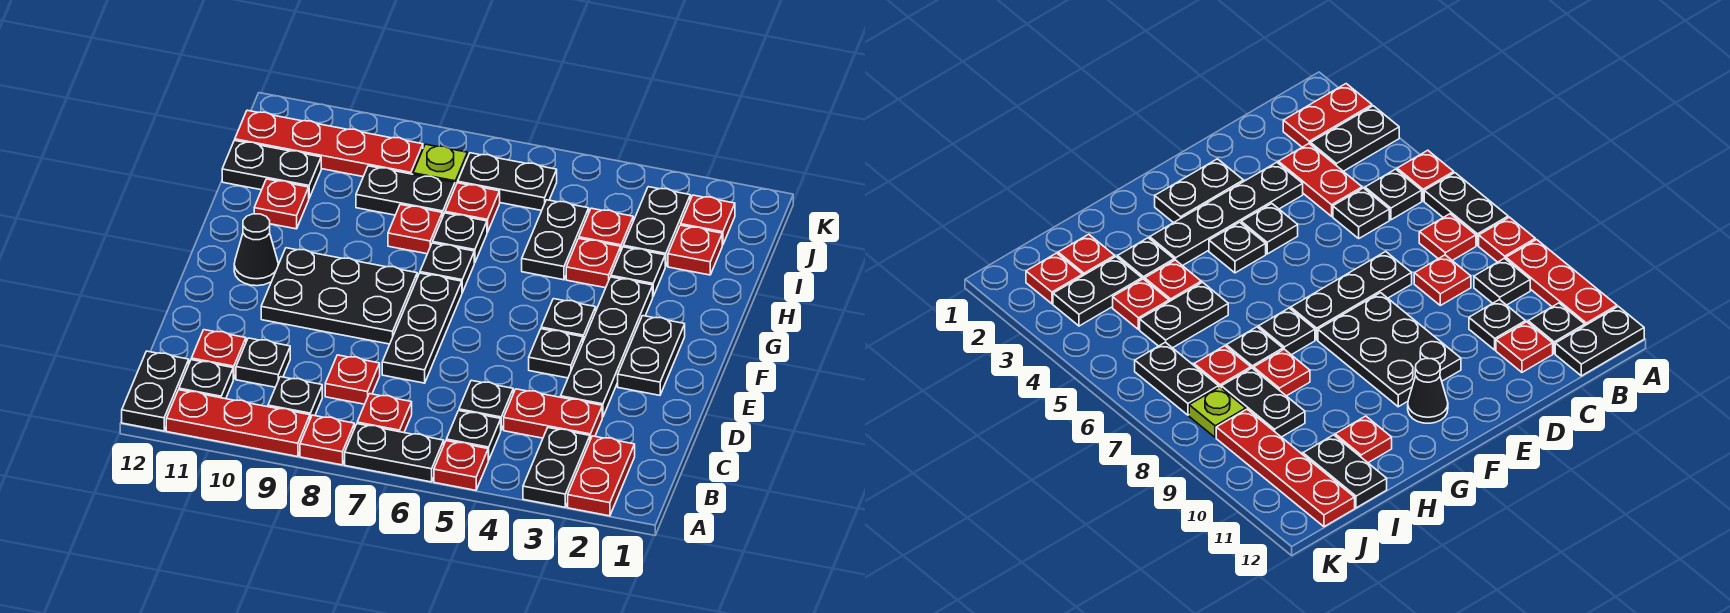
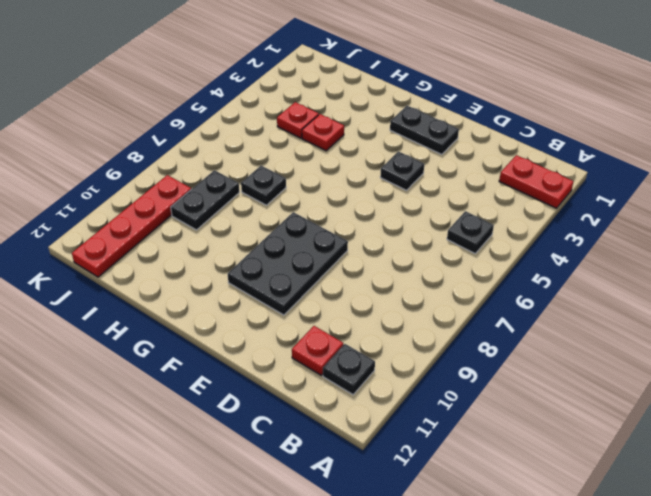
none -> black plate A3:B3 level 1
none -> red plate A5 level 1
none -> black plate A6:A7 level 1
none -> red plate A8 level 1

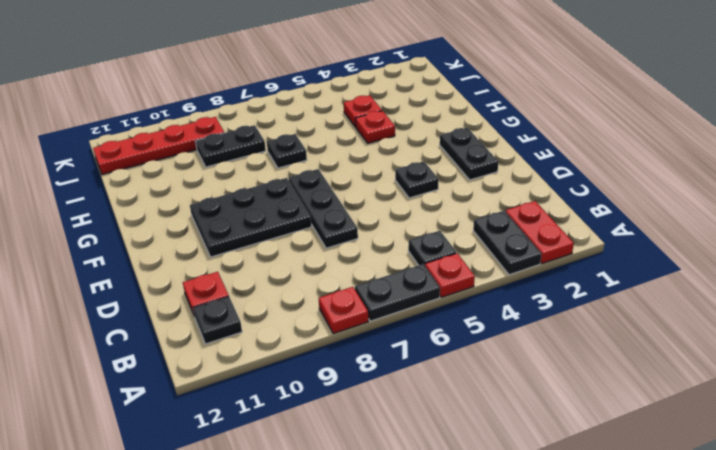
none -> red plate A9:A11 level 1
none -> black plate A12:B12 level 1
none -> red plate B7 level 1
none -> black plate B9 level 1

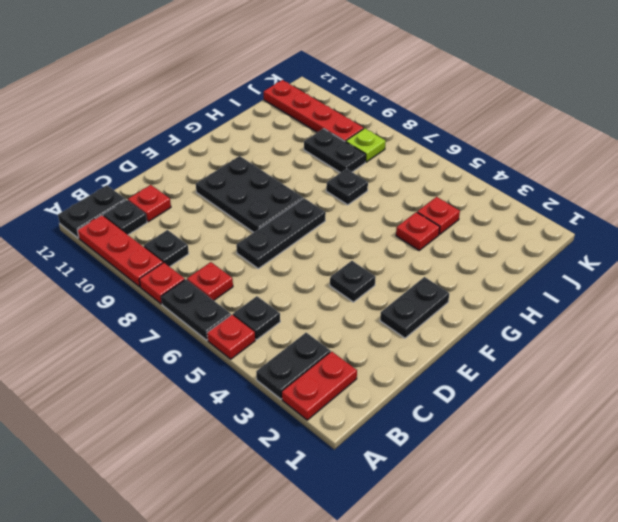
none -> red plate C3:C4 level 1
none -> black plate C5 level 1
none -> red plate C8 level 1
none -> black plate C10 level 1

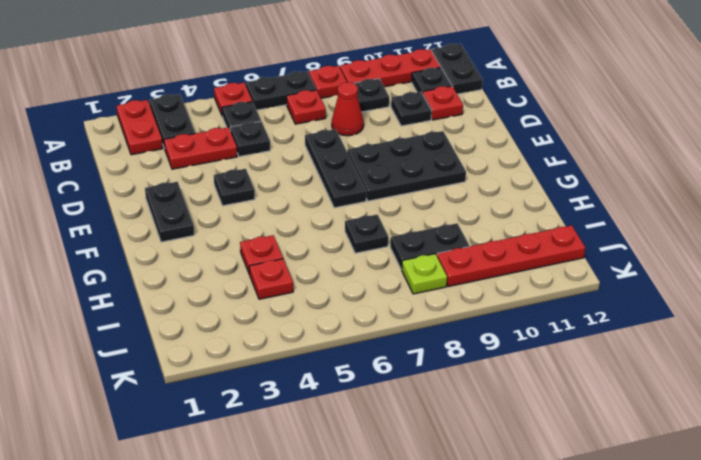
red cone C8 level 1 -> red plate C8 level 1
none -> black plate D3:G3 level 1
none -> black plate F4 level 1
none -> black cone F11 level 1
none -> black plate G7 level 1

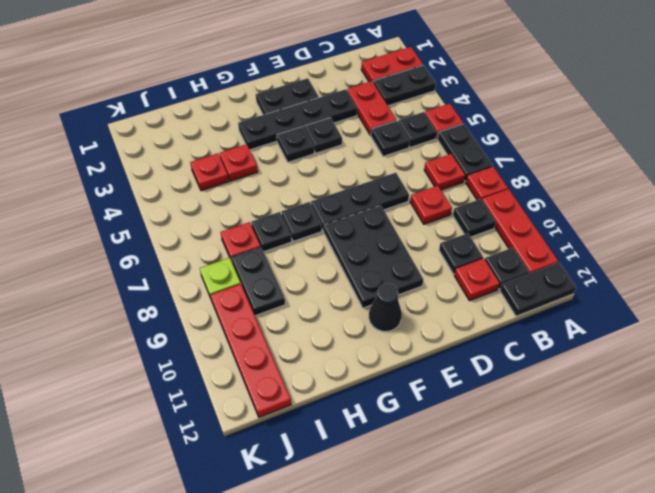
none -> black plate H3 level 1
none -> black plate H5:I5 level 1
none -> red plate H8 level 1
none -> red plate H11 level 1

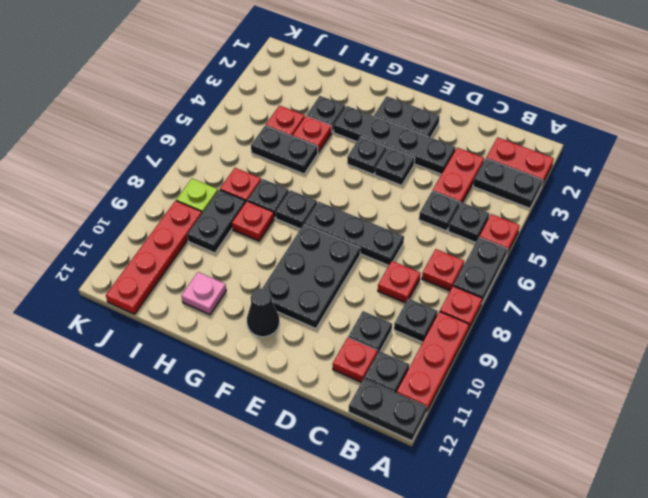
pink plate H11 level 1 -> red plate H11 level 1
none -> red plate I2 level 1
none -> black plate I3:J3 level 1
none -> black plate I11:I12 level 1
none -> red plate J2 level 1

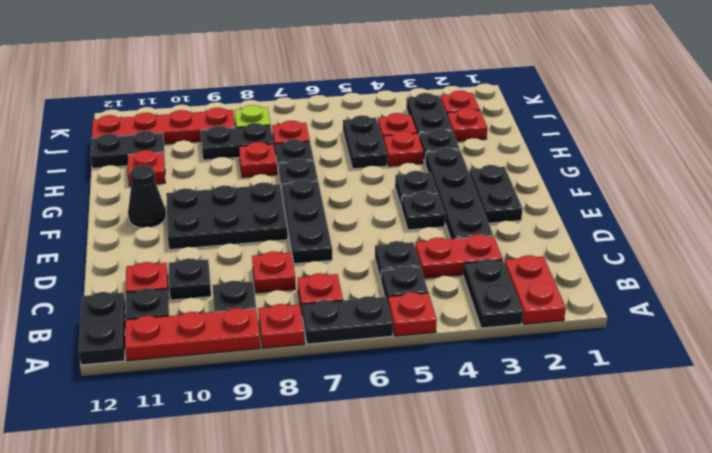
none -> black plate J6:J7 level 1

